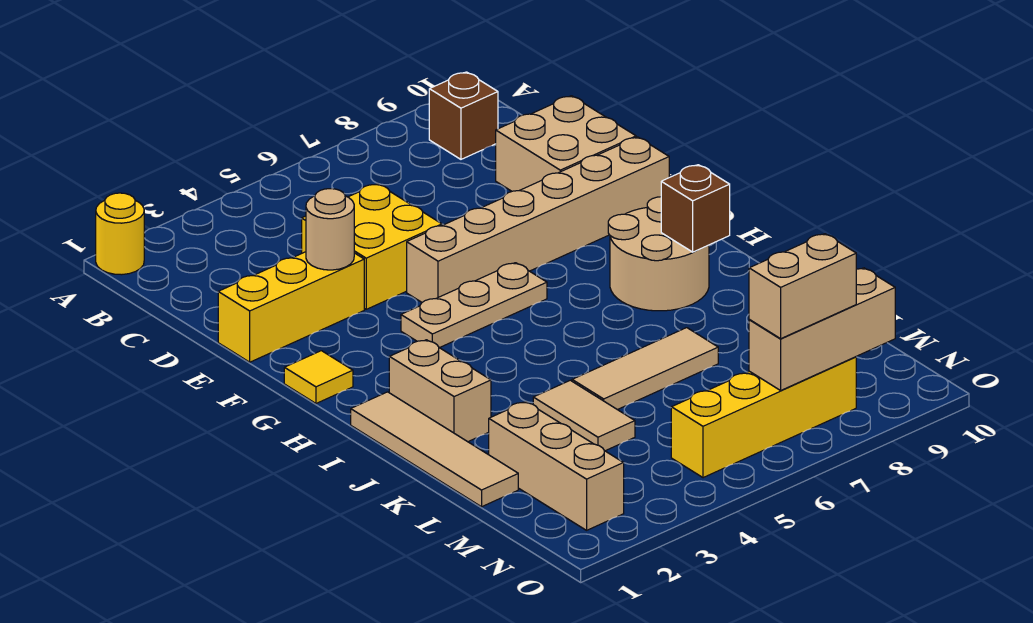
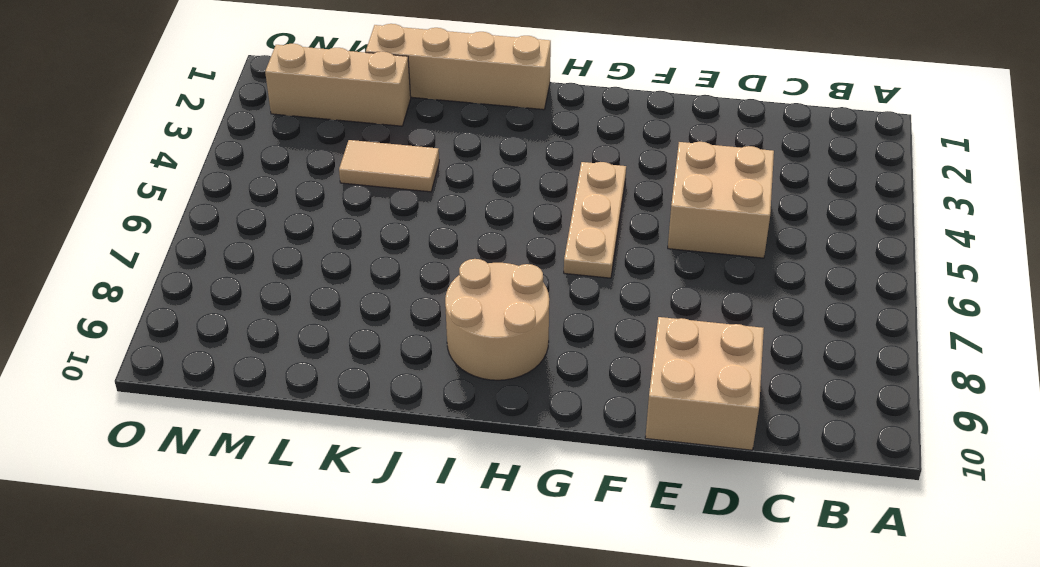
tan brick D4:E5 level 1 -> yellow brick D4:E5 level 1
tan brick I1:L1 level 1 -> tan tile I1:L1 level 1
none -> yellow round brick A1 level 1
none -> brown brick B9 level 1
none -> yellow brick E1:E3 level 1

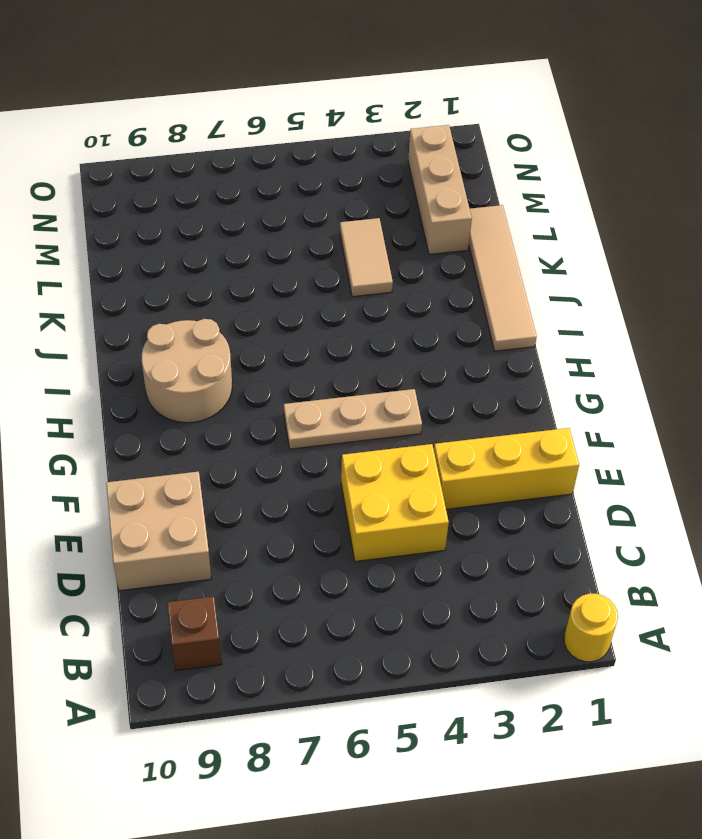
none -> tan brick F5:F10 level 1
none -> yellow tile G1 level 1
none -> tan brick I2:J2 level 1

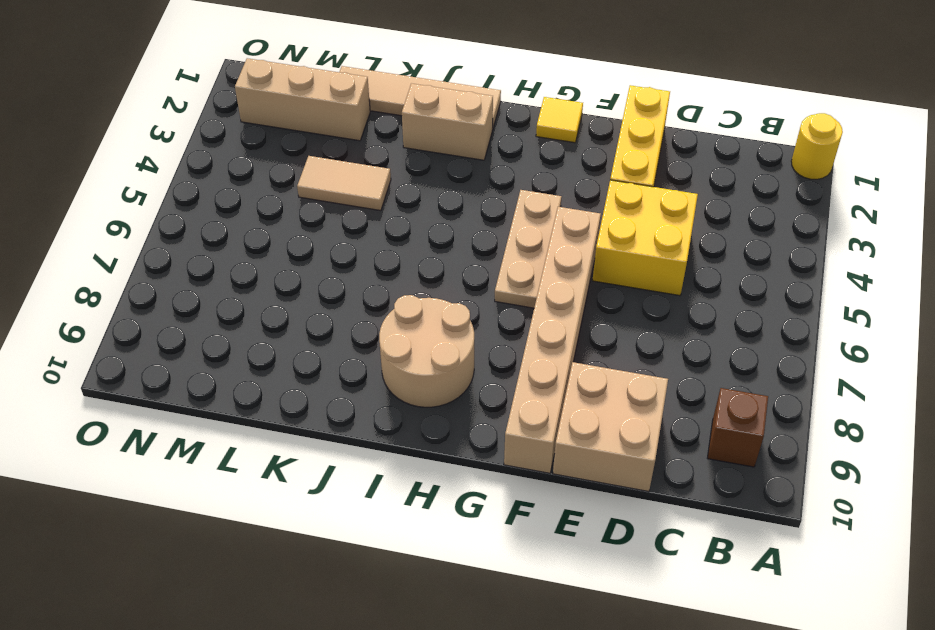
none -> tan tile K5:K7 level 1
none -> yellow brick N5:N8 level 1
none -> tan round brick E3 level 2

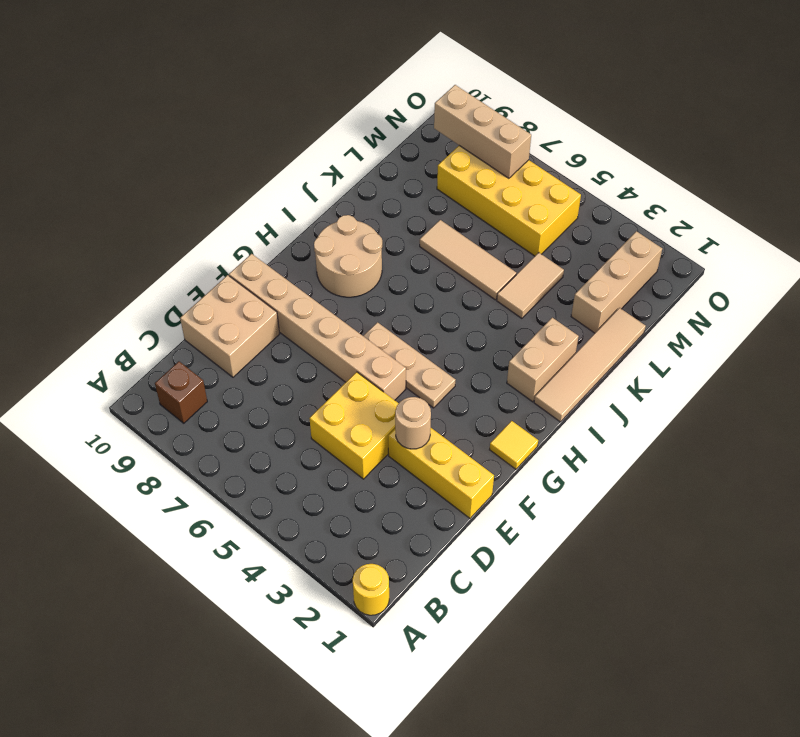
yellow brick M5:N8 level 1 -> yellow brick N5:N8 level 1
none -> brown brick I9 level 2
none -> tan brick N7:N8 level 3

